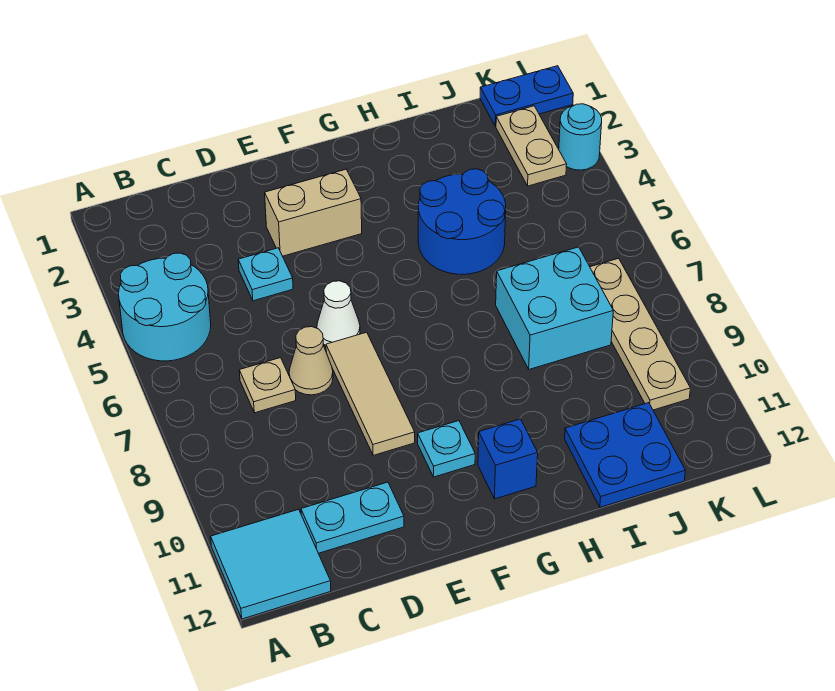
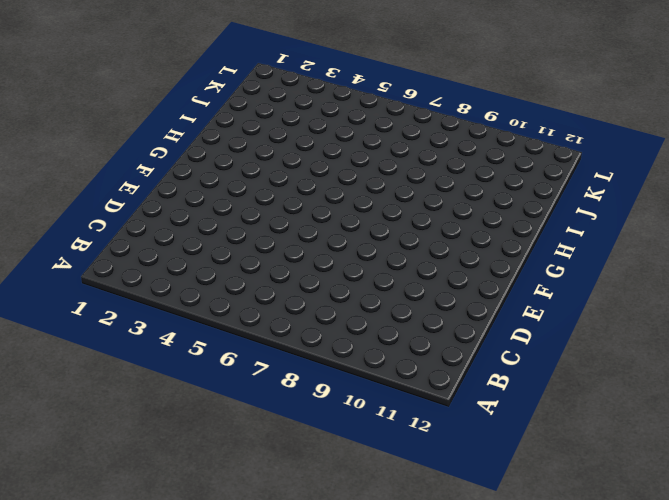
none -> cyan round brick A4:B5 level 1
none -> cyan tile A11:B12 level 1
none -> tan plate C7 level 1

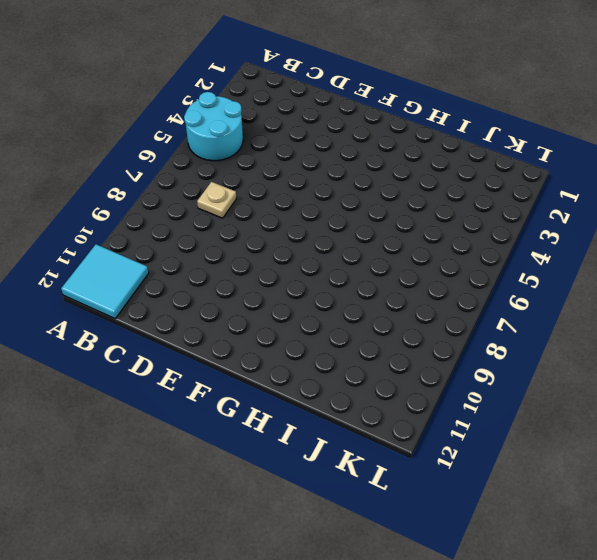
none -> cyan plate C11:D11 level 1
none -> cyan plate D4 level 1
none -> tan cone D7 level 1

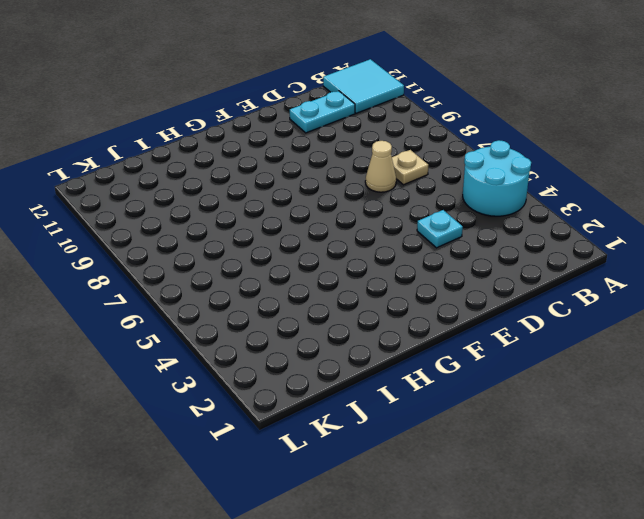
none -> tan brick E3:F3 level 1
none -> white cone E6 level 1
none -> tan tile E7:E9 level 1

